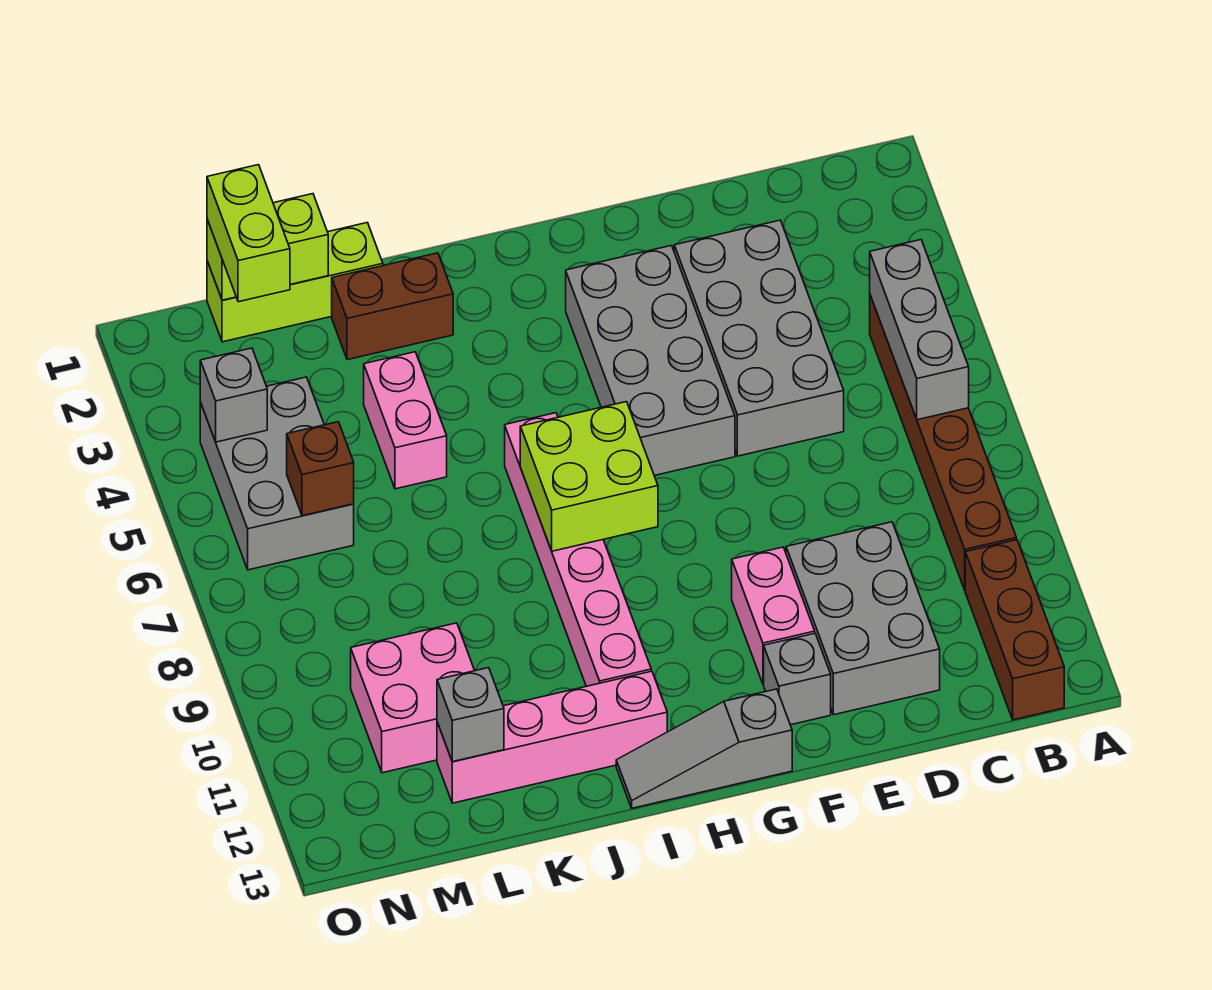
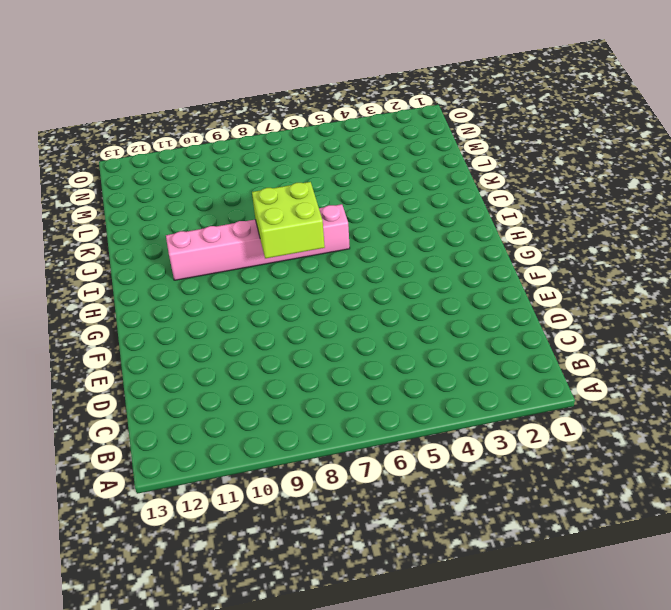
none -> brown brick B5:B10 level 1
none -> brown brick B11:B13 level 1
none -> grey brick D3:E6 level 1

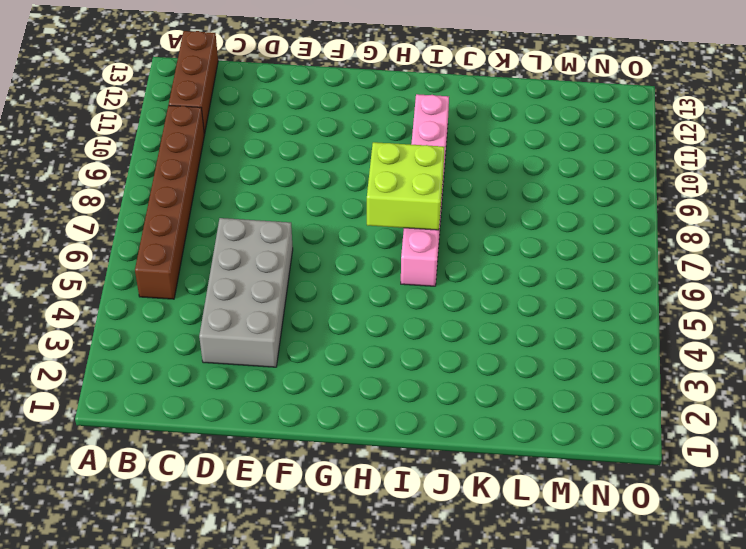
none -> grey brick D10:E12 level 1
none -> grey brick F3:G6 level 1
none -> pink brick F10:F11 level 1

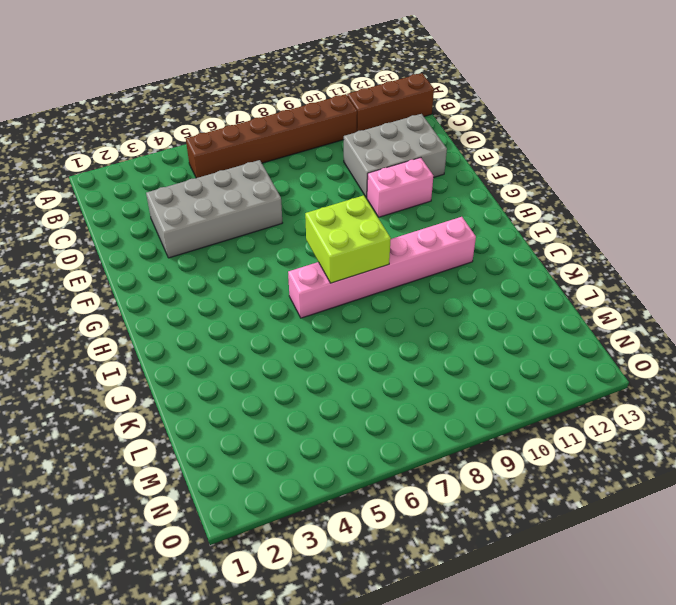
none -> grey brick F3:G6 level 1
none -> grey brick F12 level 1
none -> grey slope G13:I13 level 1 top G

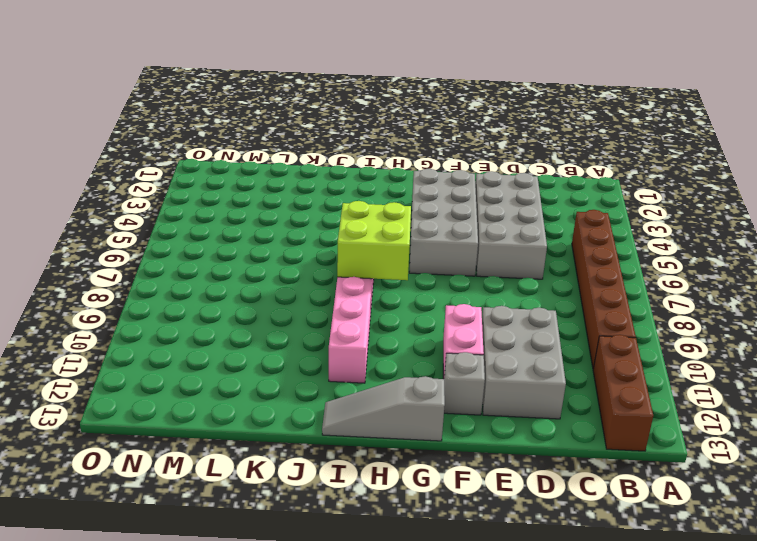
none -> pink brick I12:L12 level 1
none -> brown brick J2:K2 level 1
none -> lime brick K1:M1 level 1

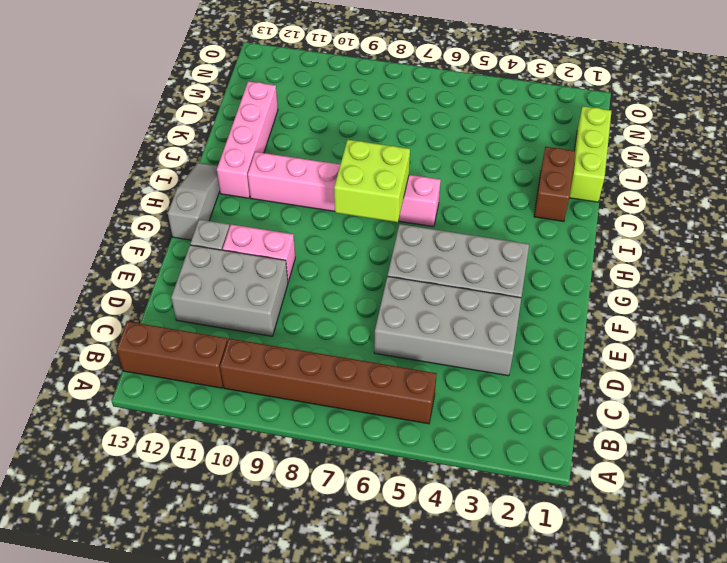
none -> pink brick K4:K5 level 1
none -> pink brick L10:M11 level 1
none -> grey brick M4:N6 level 1

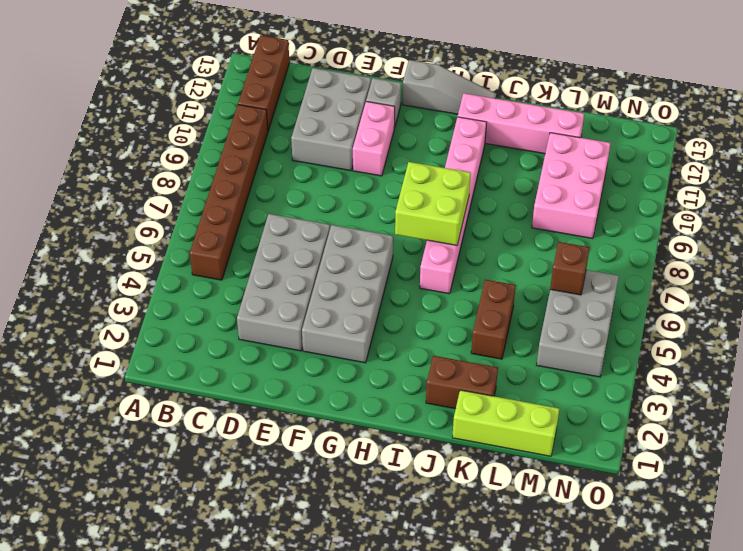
brown brick K4:K5 level 1 -> pink brick K4:K5 level 1
pink brick L9:M11 level 1 -> pink brick L10:M11 level 1
none -> grey brick B5:B7 level 2
none -> lime brick L1:M1 level 2
none -> grey brick L12 level 2

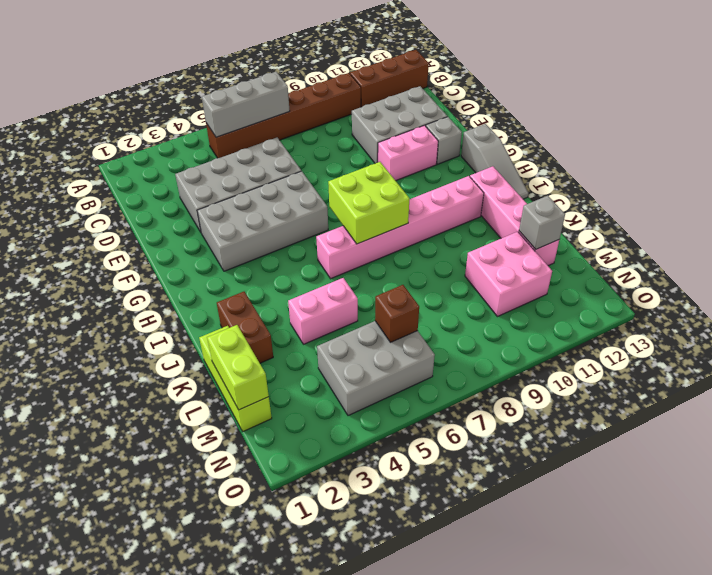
none -> grey brick N4 level 2
none -> lime brick M1:M2 level 3

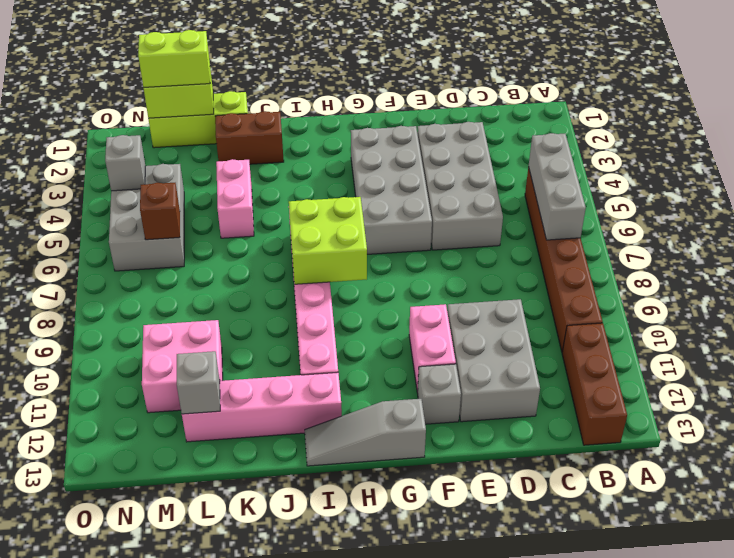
lime brick L1:M1 level 3 -> lime brick M1:M2 level 3

